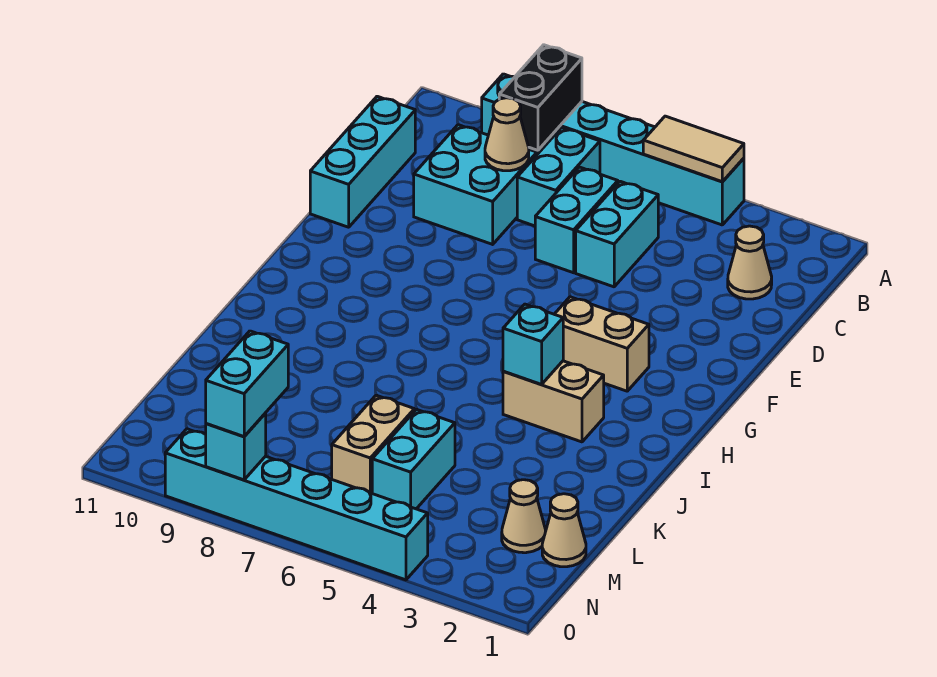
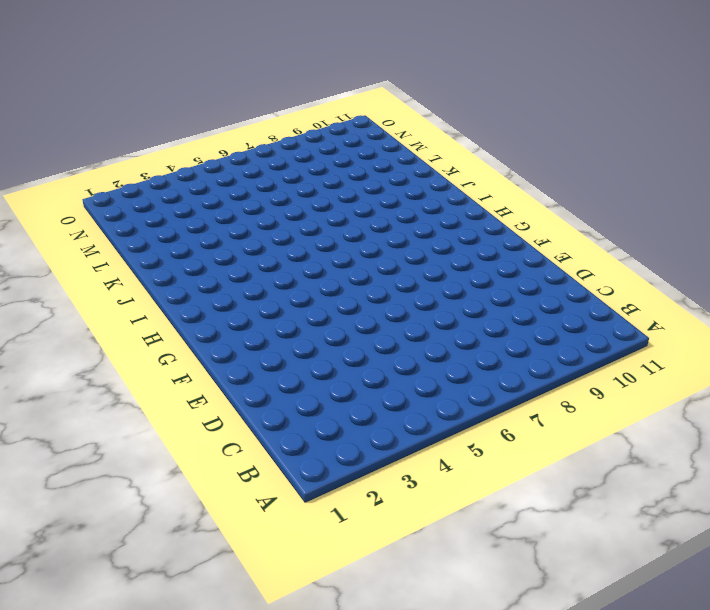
none -> cyan brick A4:A9 level 1
none -> cyan brick B7:C7 level 1
none -> tan cone C2 level 1

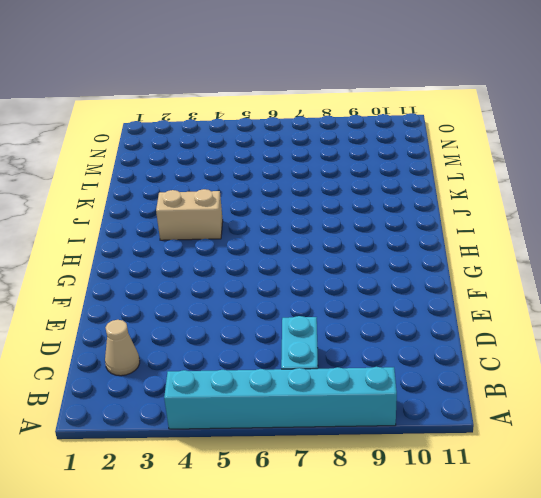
none -> cyan brick C5:D5 level 1
none -> cyan brick C6:D6 level 1
none -> cyan brick C8:D9 level 1

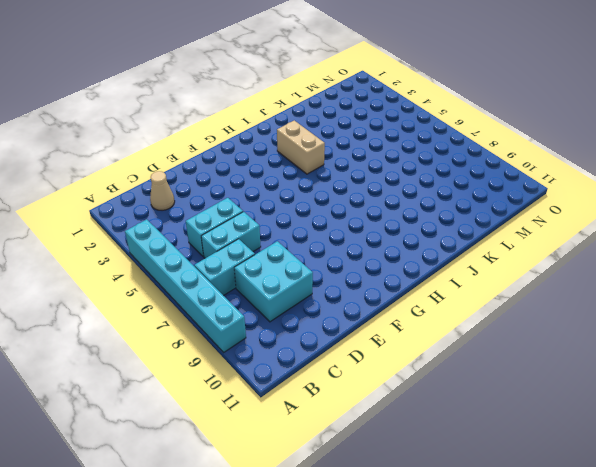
none -> cyan brick C11:E11 level 1
none -> tan brick G3:G4 level 1
none -> cyan brick L5:M5 level 1

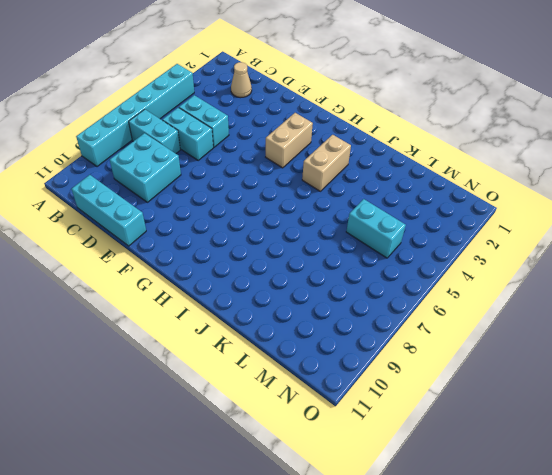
none -> tan brick L6:M6 level 1
none -> tan cone M1 level 1
none -> tan cone M2 level 1

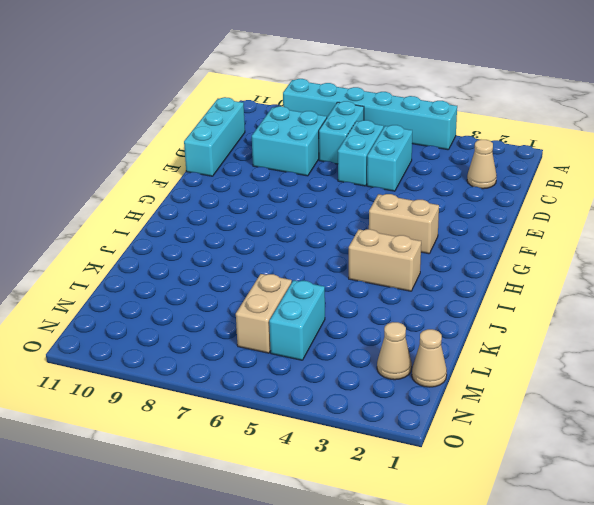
none -> cyan brick O4:O9 level 1
none -> tan tile A4:A5 level 2
none -> black brick A8:B8 level 2

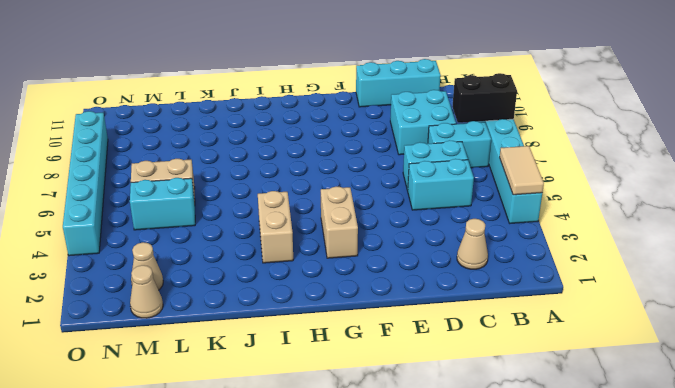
none -> tan cone C8 level 2
none -> cyan brick I4 level 2
none -> cyan brick O8 level 2

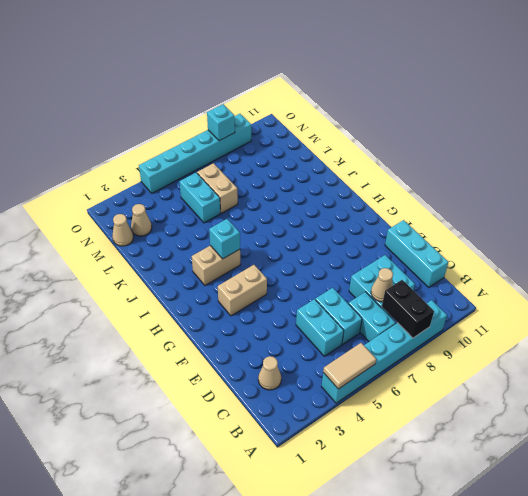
none -> cyan brick N8:O8 level 3

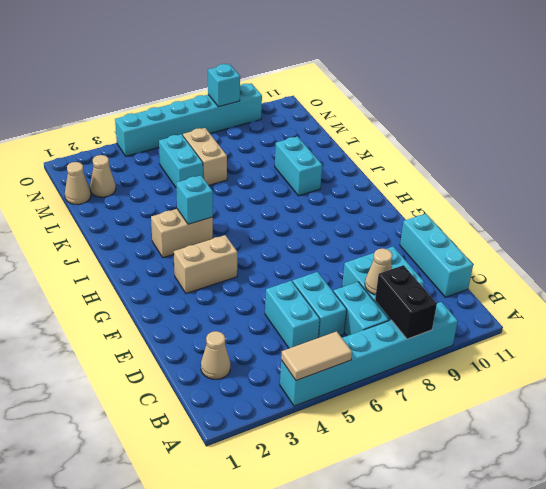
cyan brick J9:K9 level 1 -> cyan brick N8:O8 level 3

